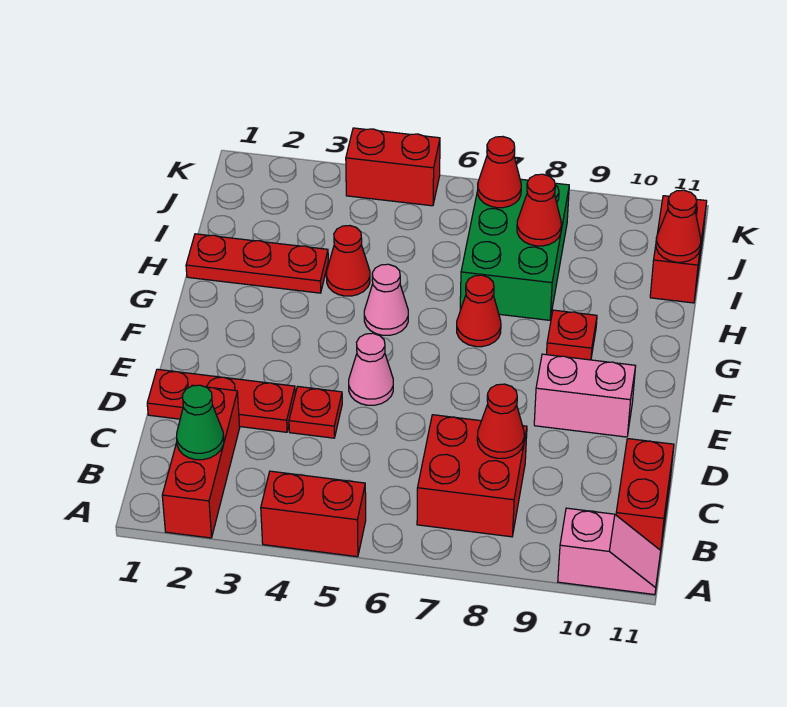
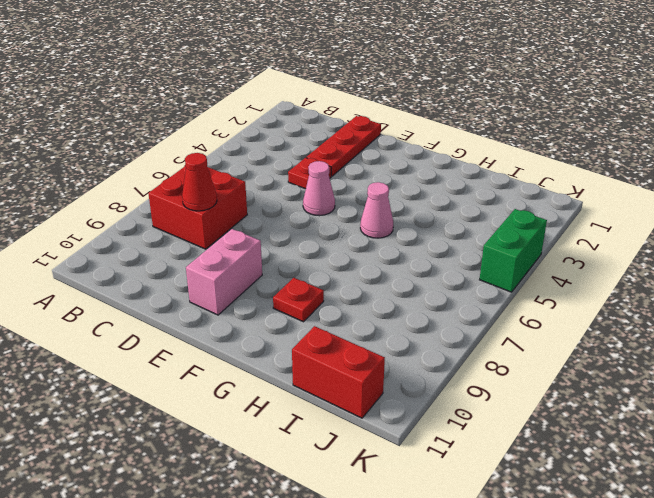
green brick K4:K5 level 1 -> red brick K4:K5 level 1
none -> red brick A2:C2 level 1
none -> red brick A4:A5 level 1
none -> pink slope A10:A11 level 1 top 10

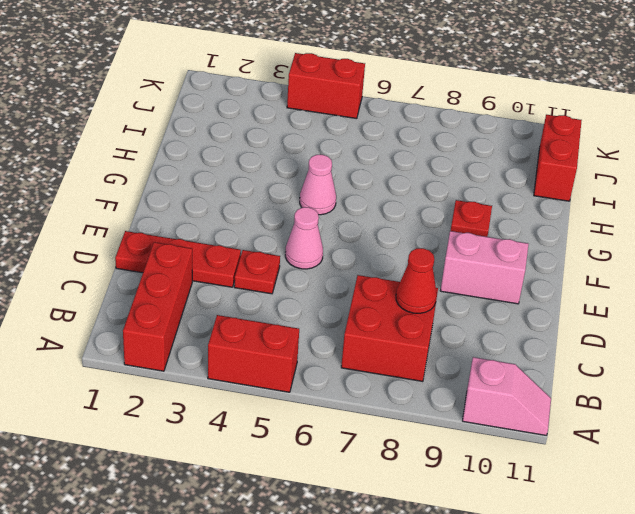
none -> red brick B11:C11 level 1
none -> red cone G7 level 1
none -> red plate H1:H3 level 1

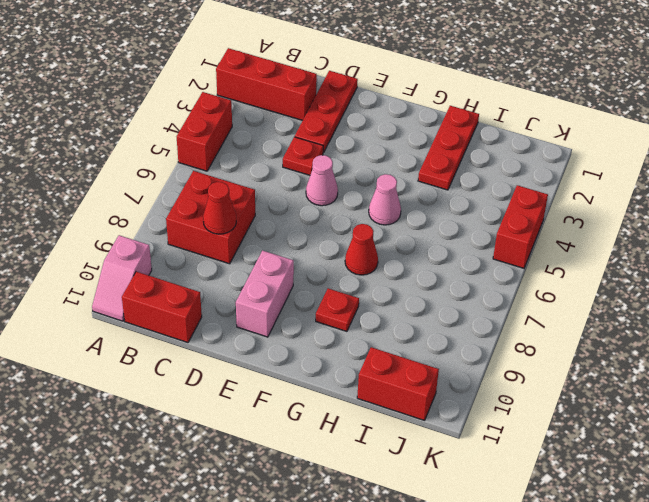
none -> red cone H4 level 1
none -> green brick H7:J8 level 1
none -> green cone B2 level 2

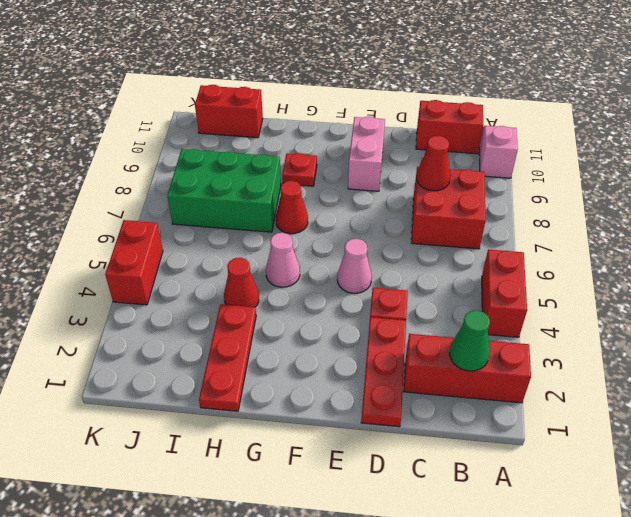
none -> red cone I8 level 2
none -> red cone I11 level 2
none -> red cone J7 level 2

